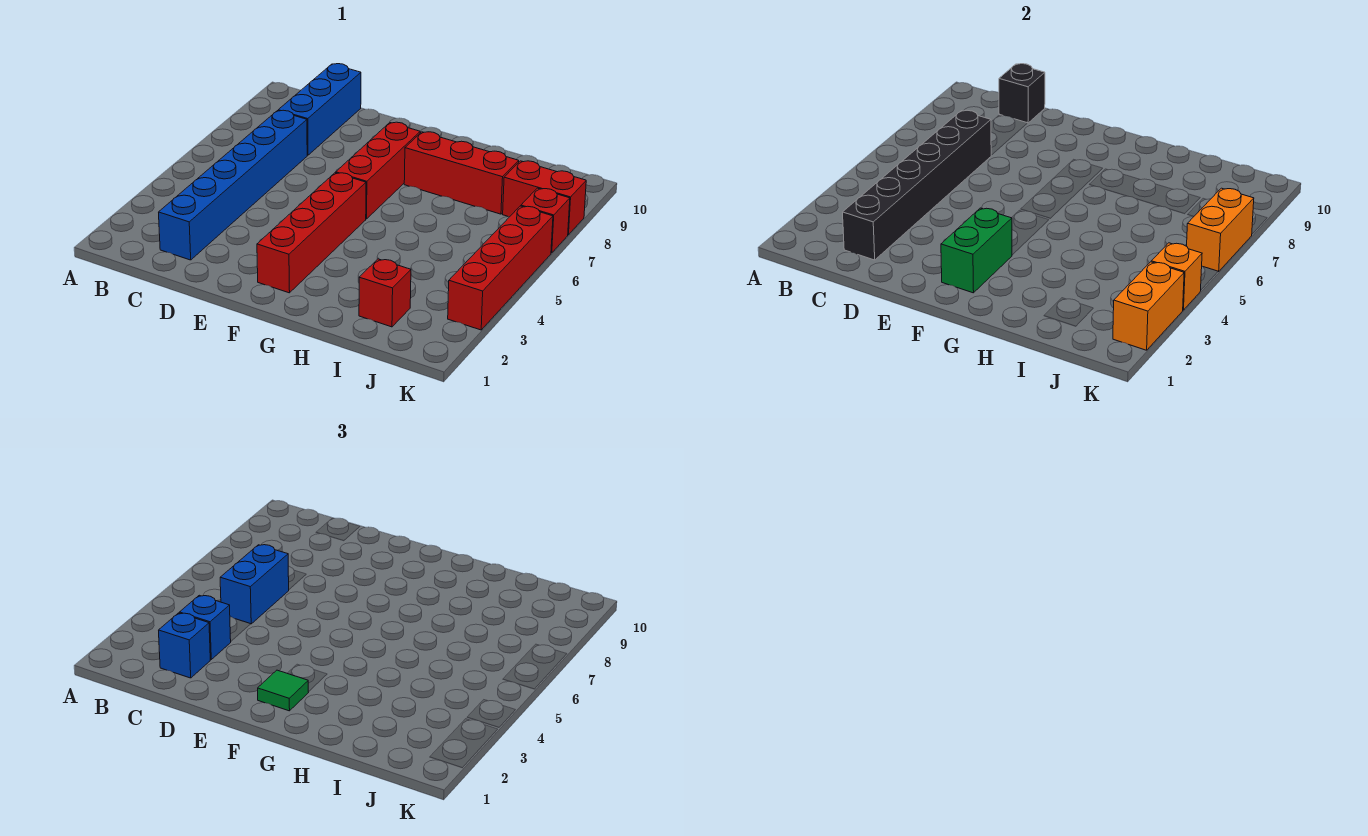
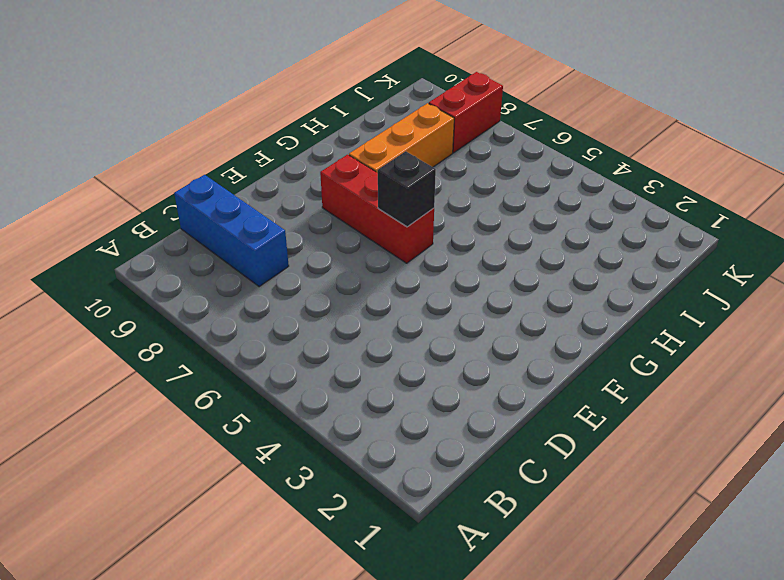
black brick F6 level 2 -> black brick C10 level 2
orange brick G8:I8 level 1 -> red brick G8:I8 level 1
none -> blue brick C2:C7 level 1
none -> red brick F2:F5 level 1
none -> red brick I2 level 1

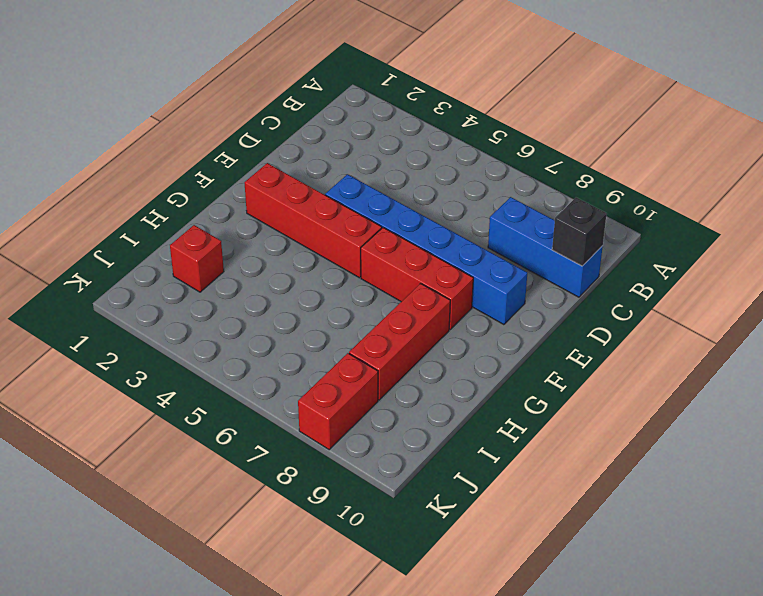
blue brick E4:E9 level 1 -> blue brick C2:C7 level 1
none -> red brick K3:K6 level 1
none -> red brick K7 level 1
none -> black brick C2:C7 level 2

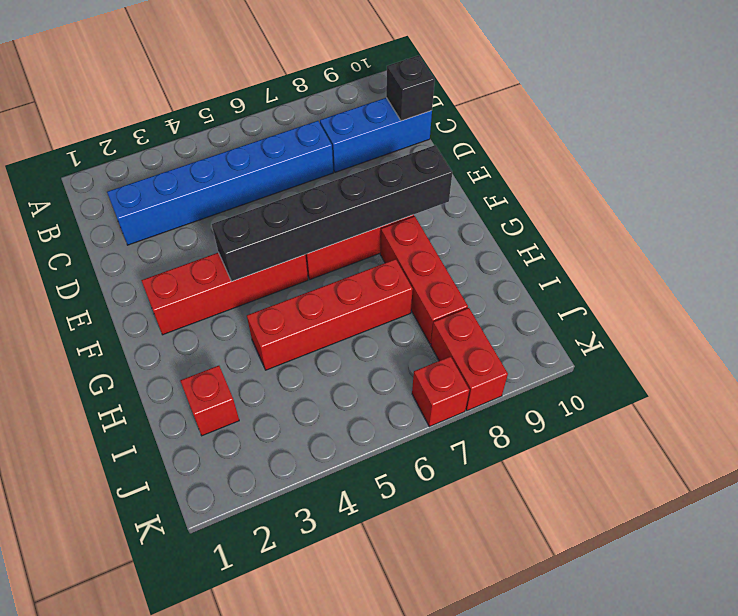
black brick F4:F9 level 2 -> black brick C2:C7 level 2
red brick H4:H7 level 1 -> red brick K3:K6 level 1
none -> green brick F2:F3 level 2
none -> orange brick K2:K3 level 2
none -> orange brick K4 level 2

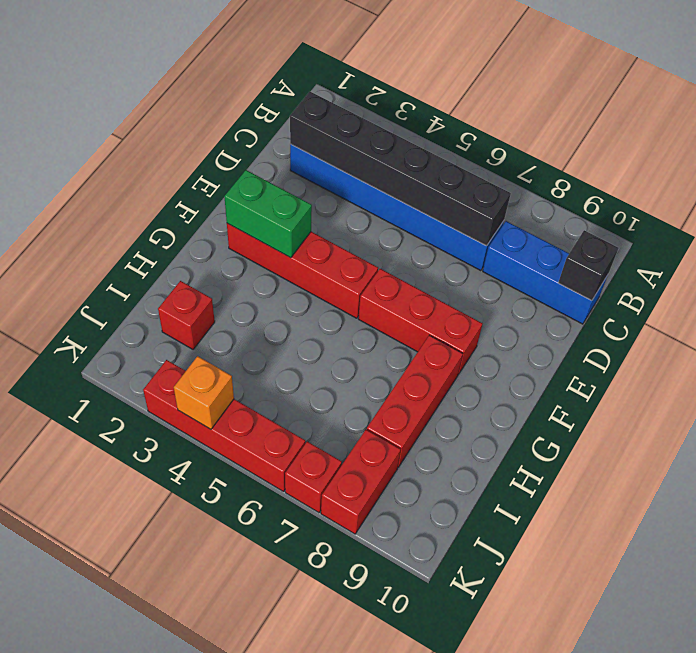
none -> orange brick K2:K3 level 2
none -> orange brick K6:K7 level 2
none -> blue brick C2 level 3

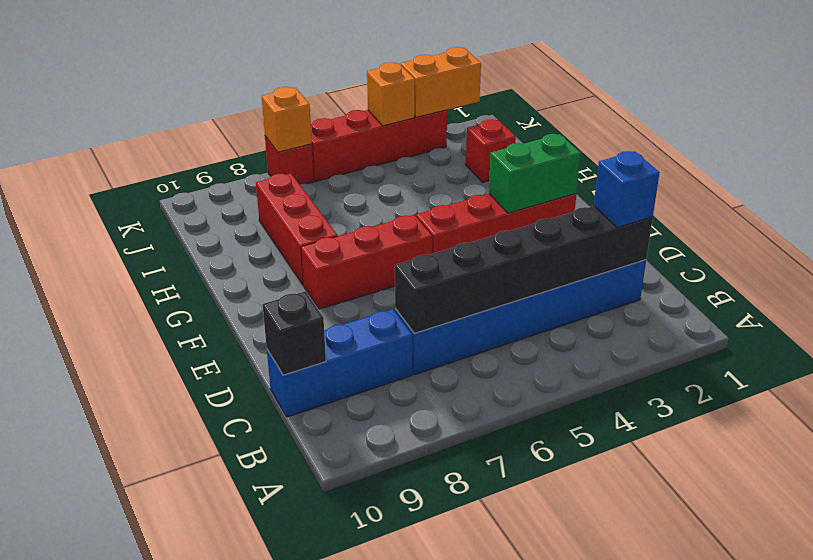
orange brick K7 level 2 -> orange brick K6:K7 level 2
none -> red brick J8:K8 level 1
none -> blue brick C3 level 3
none -> blue brick C5:C6 level 3

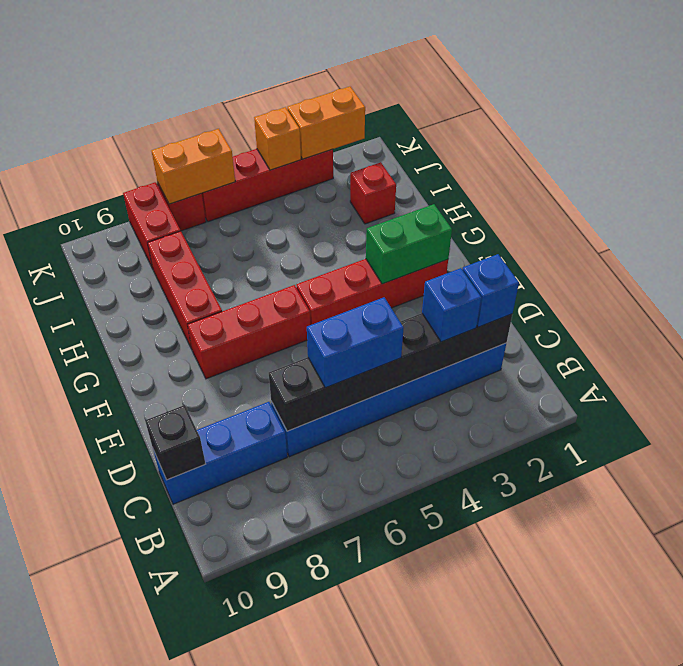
none -> green tile F2 level 3

